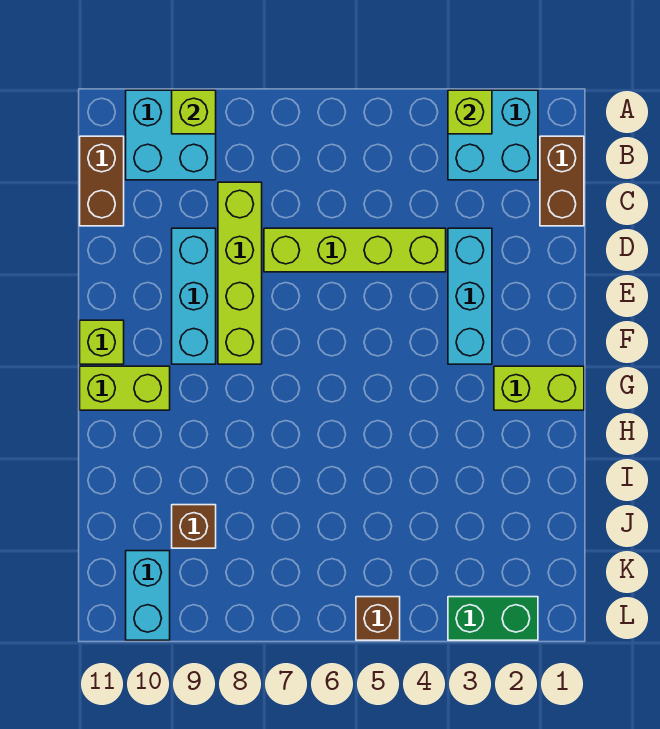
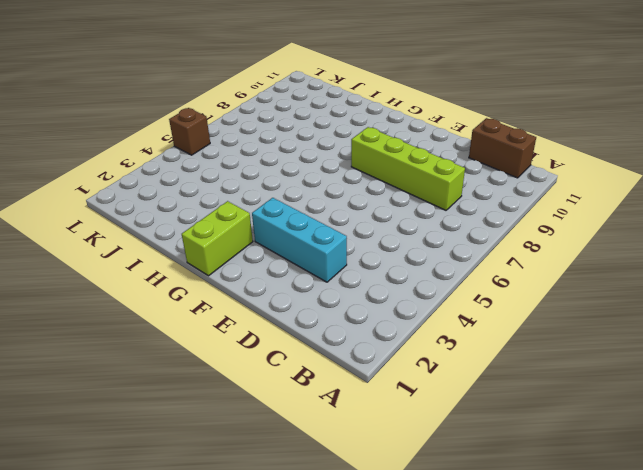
none -> cyan brick A2:B3 level 1
none -> cyan brick A9:B10 level 1
none -> brown brick B1:C1 level 1

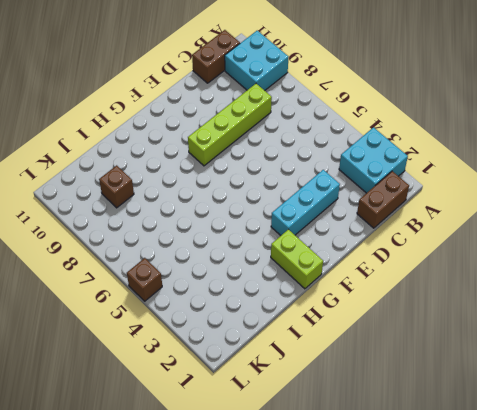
none -> lime brick D4:D7 level 1
none -> cyan brick D9:F9 level 1
none -> lime brick F11 level 1

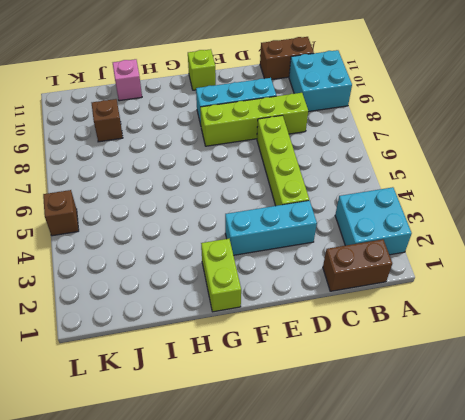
pink brick I11 level 1 -> none
none -> lime brick G10:G11 level 1
none -> cyan brick K10:L10 level 1
none -> green brick L2:L3 level 1

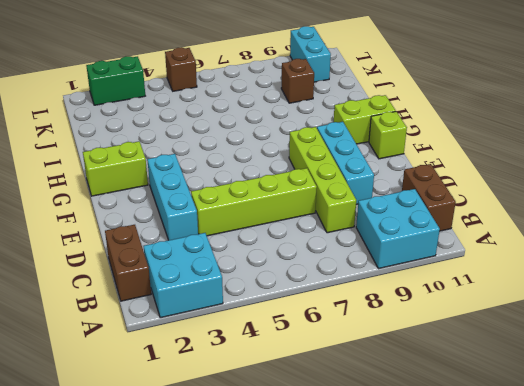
none -> lime brick A3 level 2
none -> lime brick A9 level 2

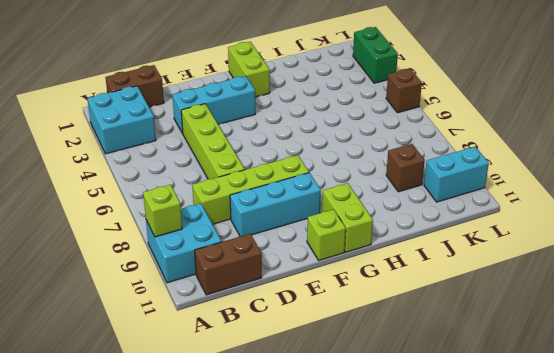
none -> lime brick A3 level 2

